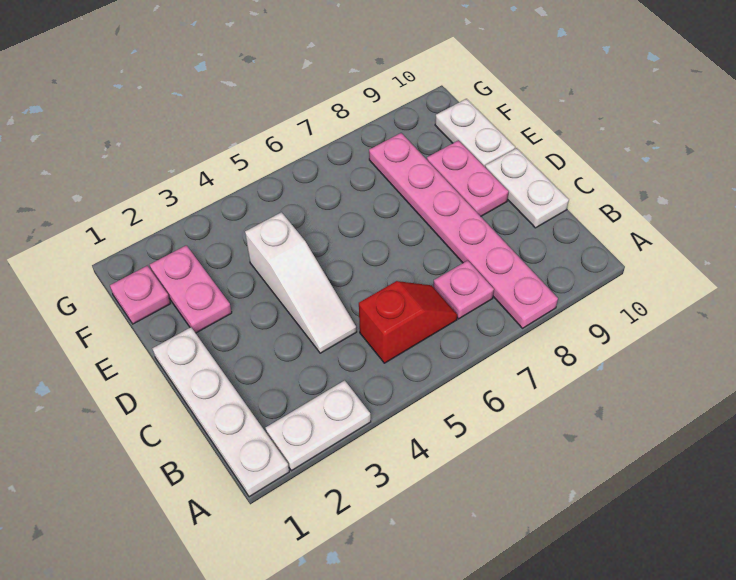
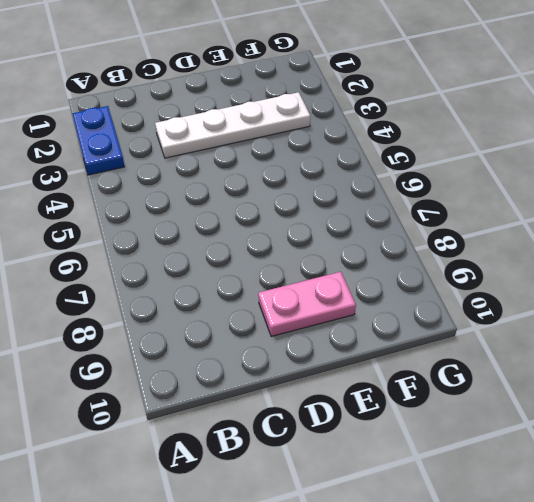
blue plate A2:A3 level 1 -> white plate A2:A3 level 1
white plate C3:F3 level 1 -> white plate A1:D1 level 1
none -> pink plate A8:F8 level 1
none -> red slope B5:B6 level 1 top 5

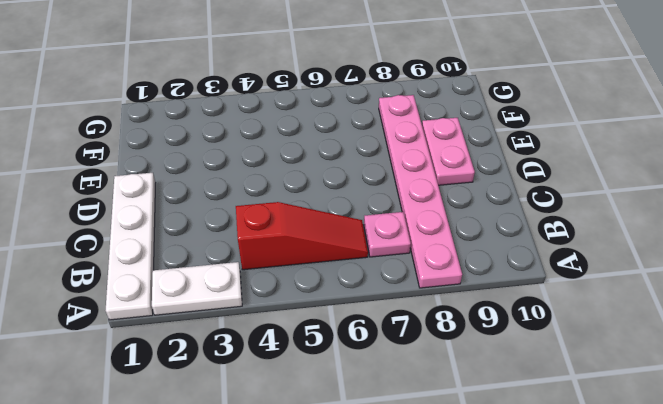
red slope B4:B6 level 1 top 4 -> red slope B5:B6 level 1 top 5
none -> white slope C4:E4 level 1 top E
none -> white plate C10:D10 level 1

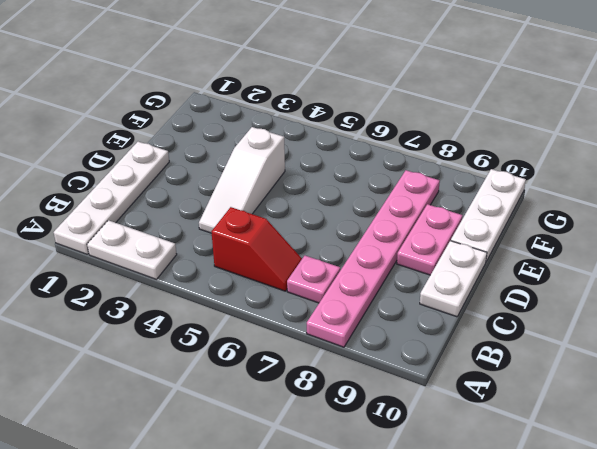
white plate E10:G10 level 1 -> white plate E10:F10 level 1
none -> pink plate E2:F2 level 1
none -> pink plate F1 level 1

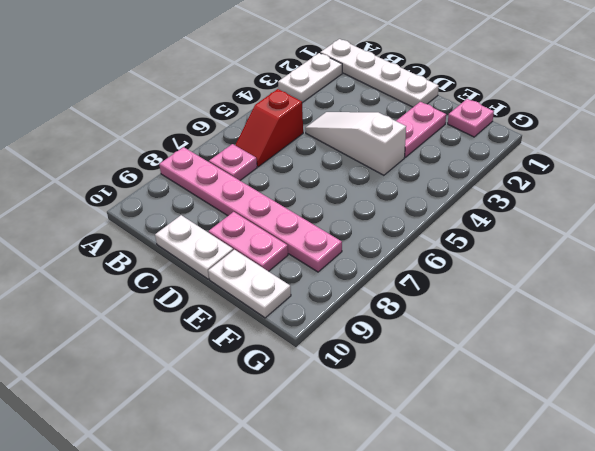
pink plate E2:E3 level 1 -> pink plate E2:F2 level 1

